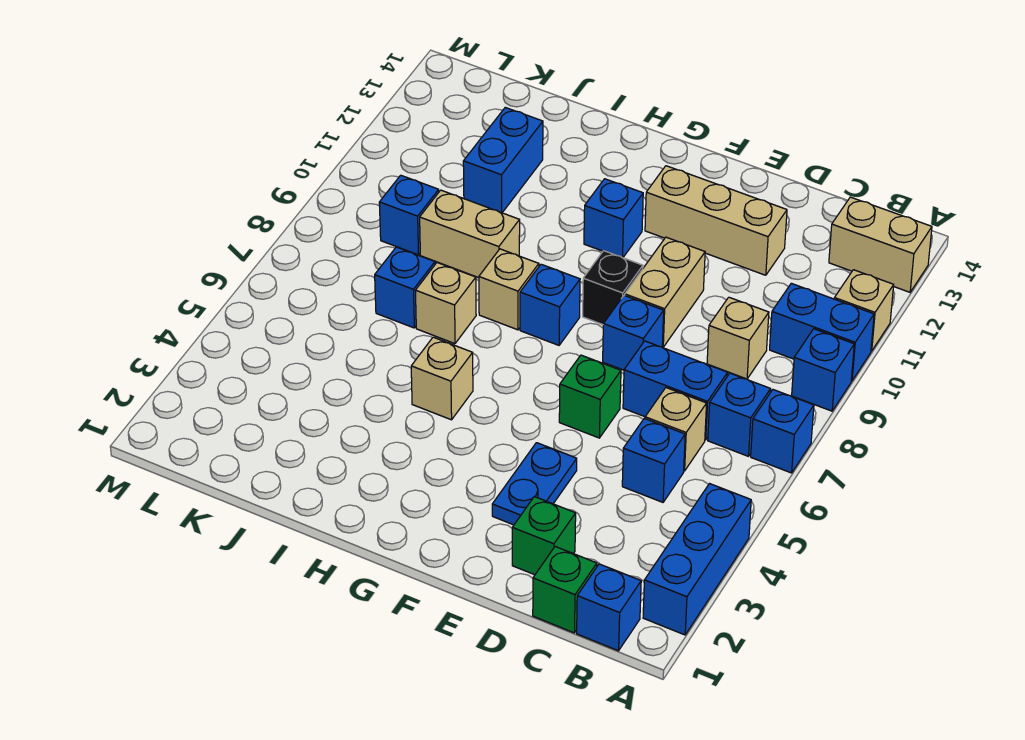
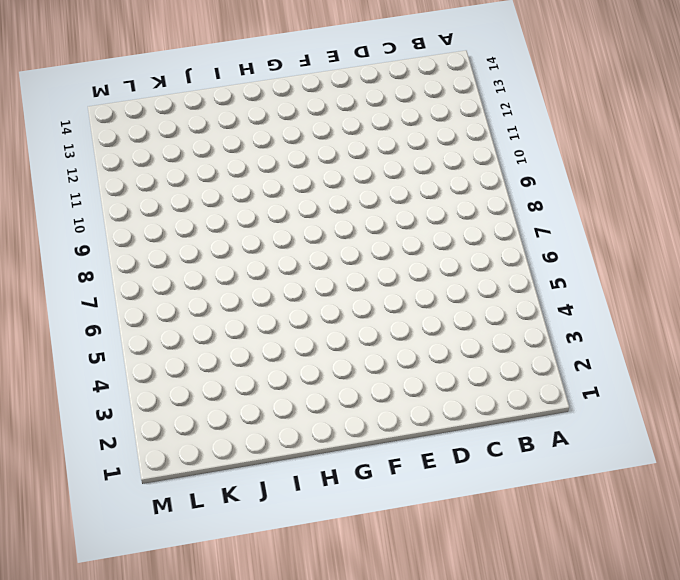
none -> blue brick A2:A4 level 1
none -> blue brick A7 level 1
none -> blue brick A9 level 1

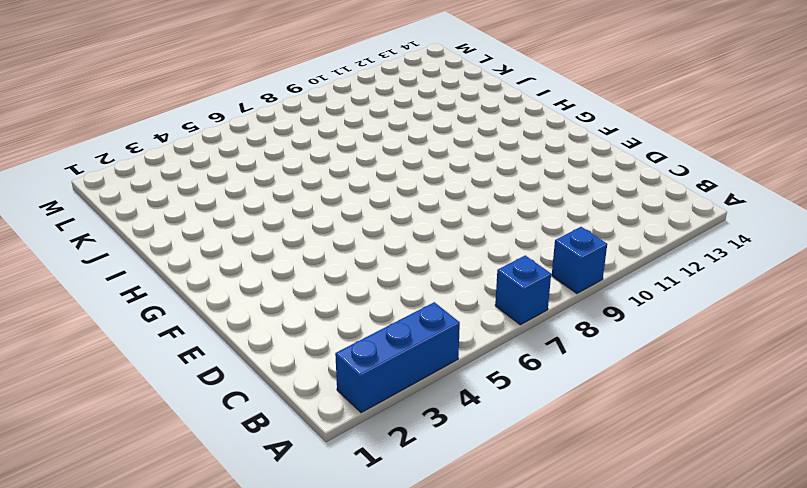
none -> blue brick A10:B10 level 1
none -> tan brick A11 level 1
none -> tan brick A13:B13 level 1

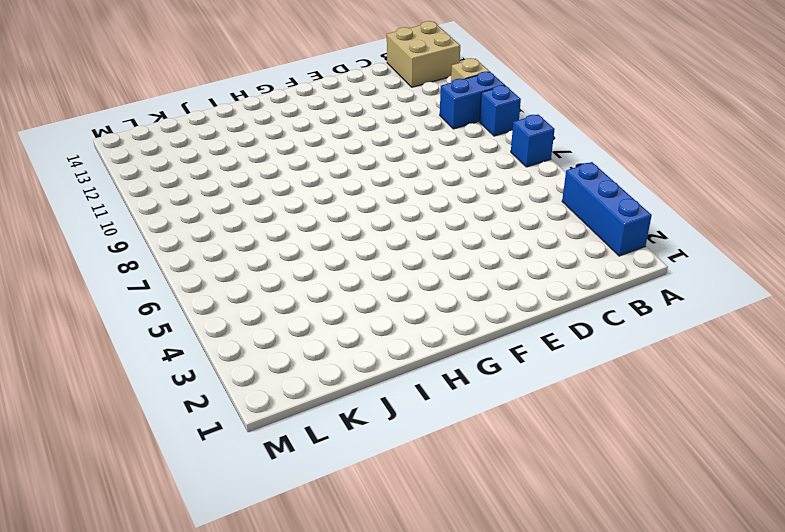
tan brick A13:B14 level 1 -> tan brick A13:B13 level 1
none -> blue brick B1 level 1
none -> blue brick B7 level 1
none -> green brick C1 level 1

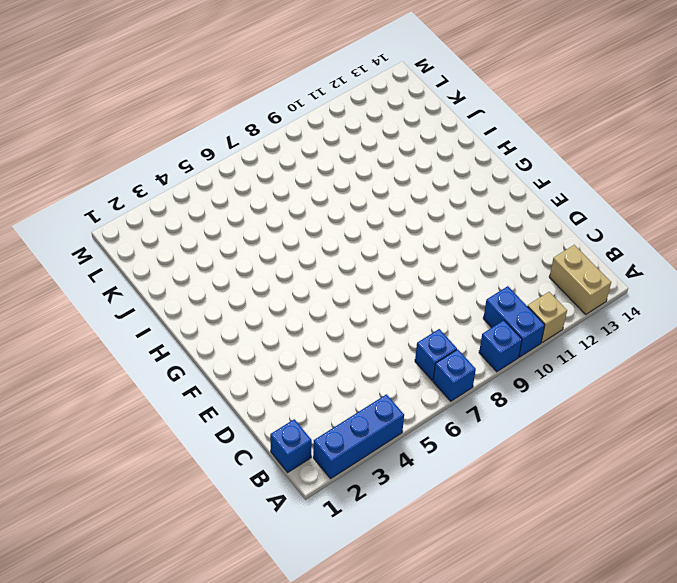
none -> green brick C1 level 1
none -> blue brick C5 level 1
none -> tan brick C6 level 1

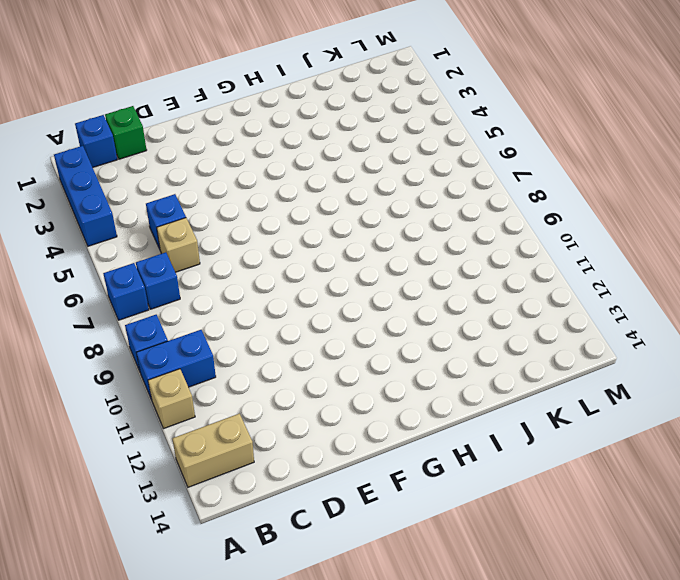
none -> blue brick C7:D7 level 1
none -> tan brick C9 level 1
none -> green brick D2 level 1

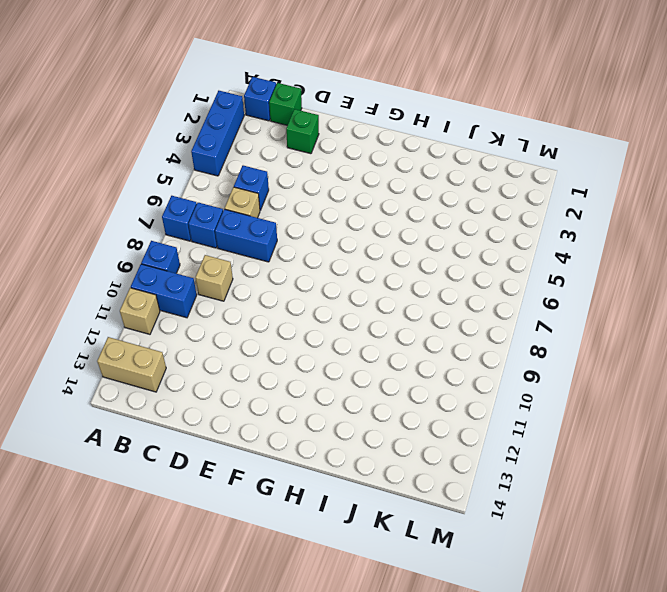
none -> tan brick D12:F12 level 1
none -> blue plate E3:E4 level 1
none -> green brick E6 level 1

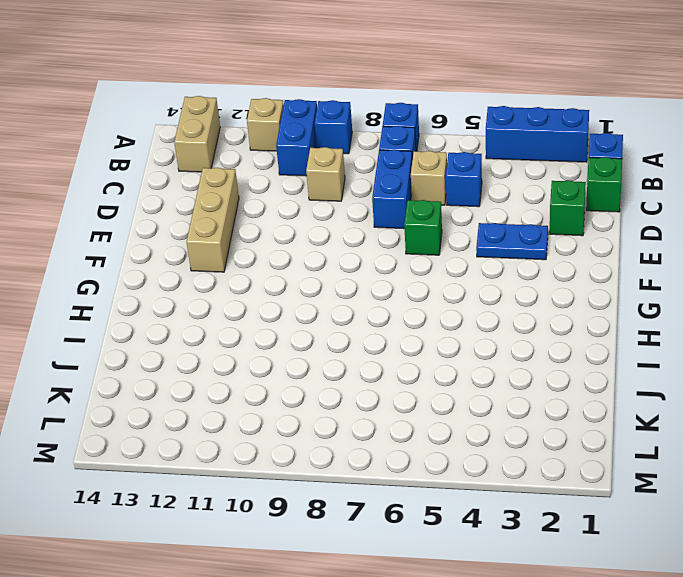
none -> blue brick E8 level 1
none -> tan brick E9:E10 level 1
none -> black brick F9 level 1

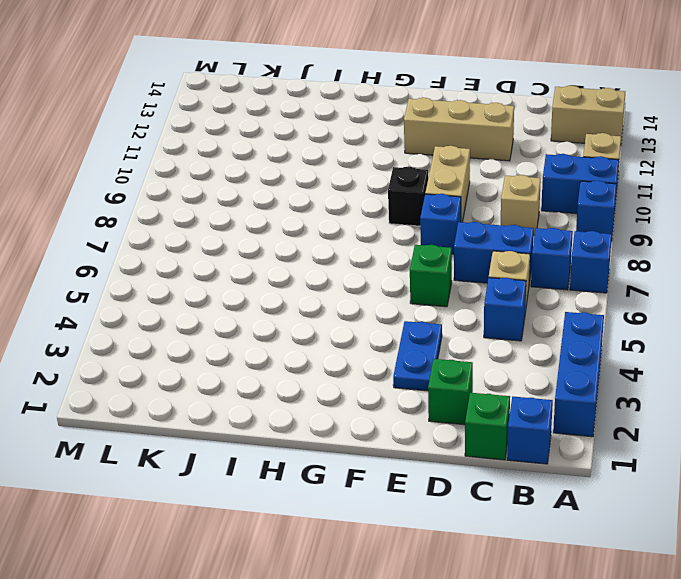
none -> blue brick G8 level 1
none -> blue brick G11 level 1
none -> tan brick H5 level 1

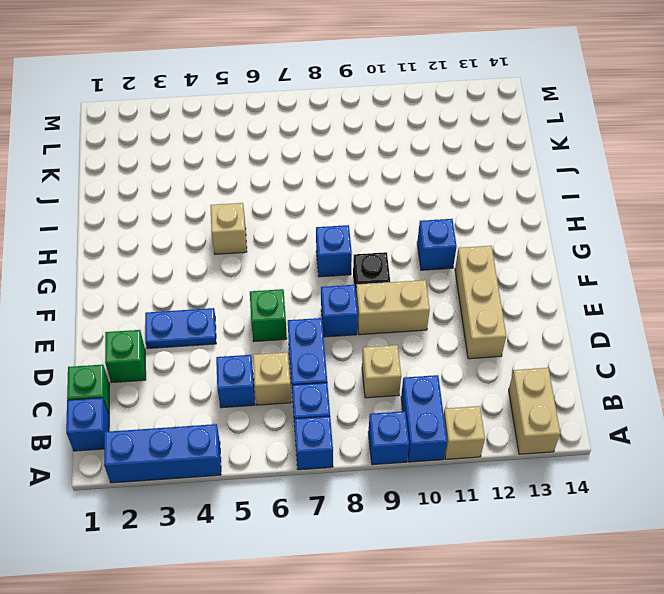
none -> tan brick H8 level 1
none -> tan brick I7 level 1
none -> tan brick I9:J9 level 1

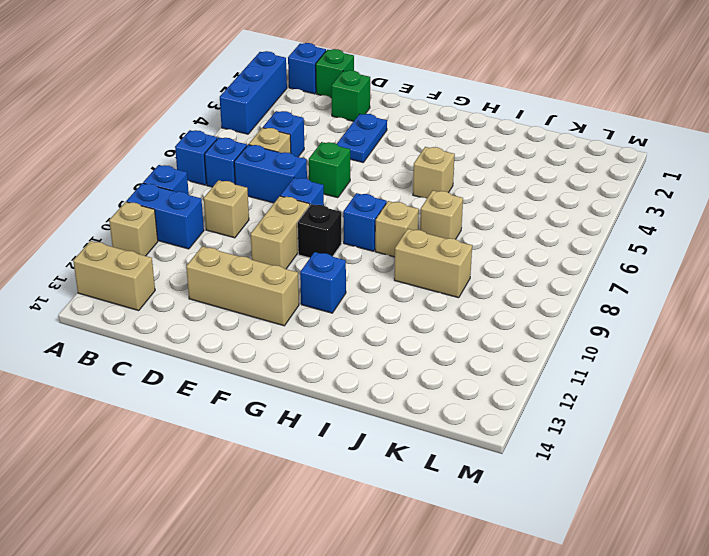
none -> blue brick J7 level 1
none -> blue brick J11:J12 level 1
none -> blue brick K9 level 1

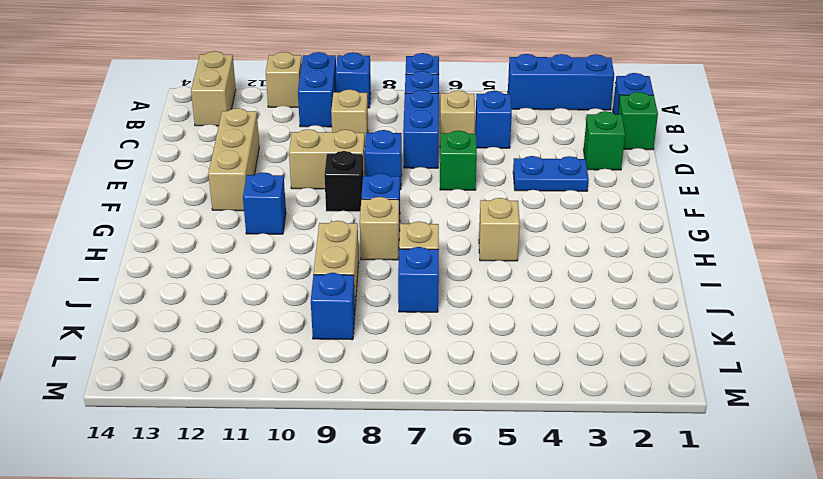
none -> blue brick J11:J12 level 1

